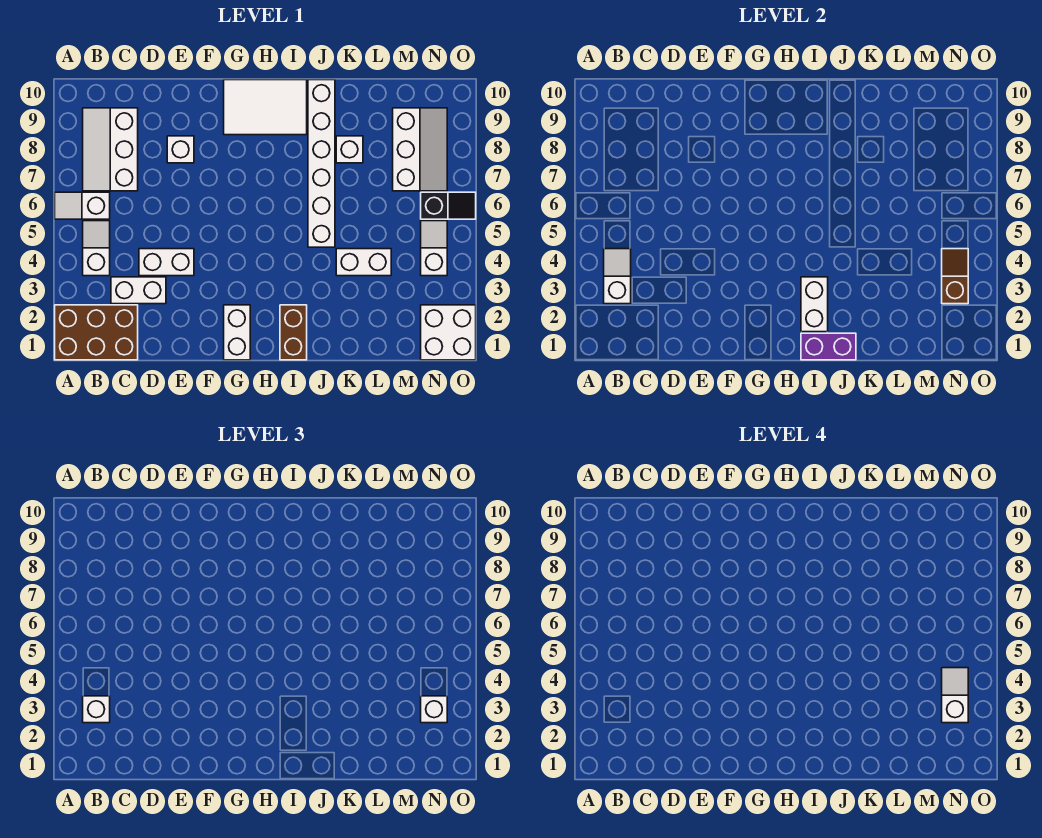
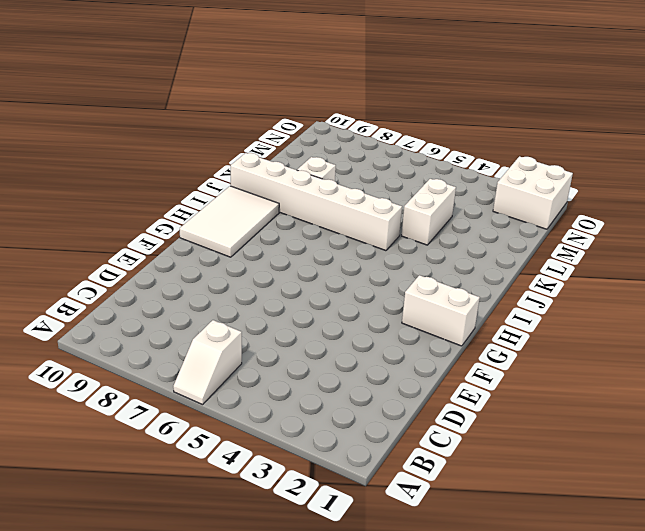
none -> brown brick A1:C2 level 1
none -> white slope B4:B5 level 1 top 4
none -> white slope B7:C9 level 1 top C

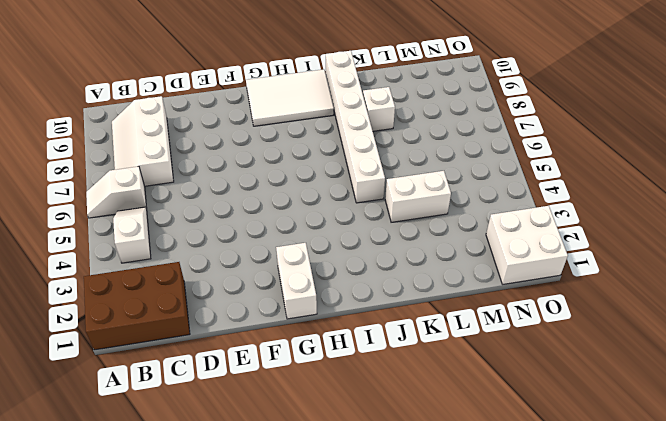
none -> white brick C3:D3 level 1
none -> white brick D4:E4 level 1
none -> white brick E8 level 1

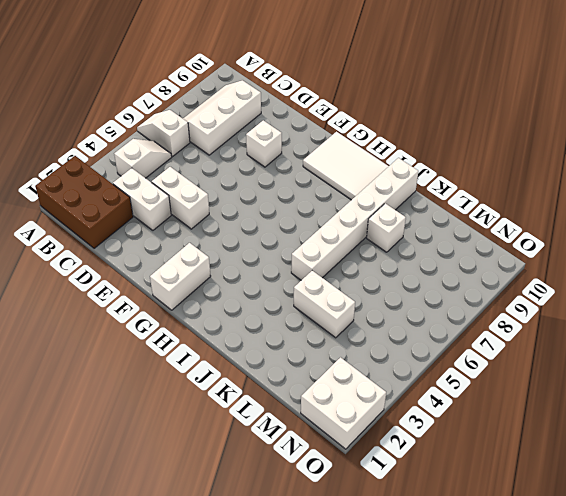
none -> brown brick I1:I2 level 1
none -> white slope M7:N9 level 1 top M
none -> white slope N4:N5 level 1 top 4

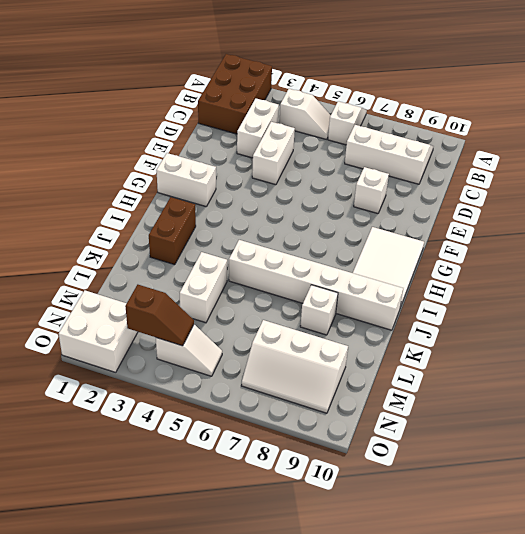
brown brick I2:J2 level 1 -> brown brick I1:I2 level 1
none -> black slope N6:O6 level 1 top N
none -> white slope B3:B4 level 2 top 3
none -> purple brick I1:J1 level 2

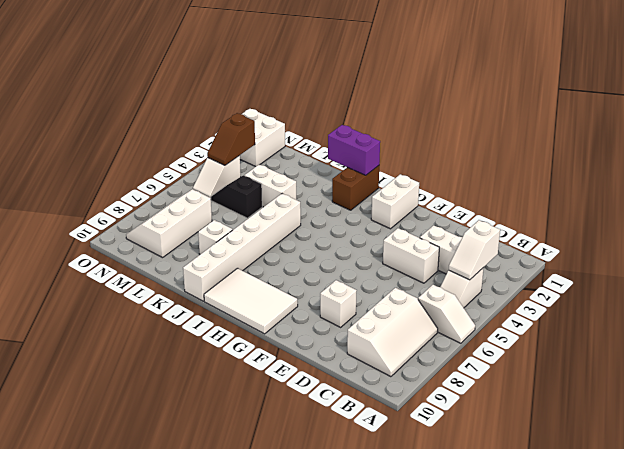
black slope L5:M5 level 1 top L -> black slope N6:O6 level 1 top N
none -> brown brick A1:C2 level 1
none -> white brick I2:I3 level 2
none -> white brick B3 level 3

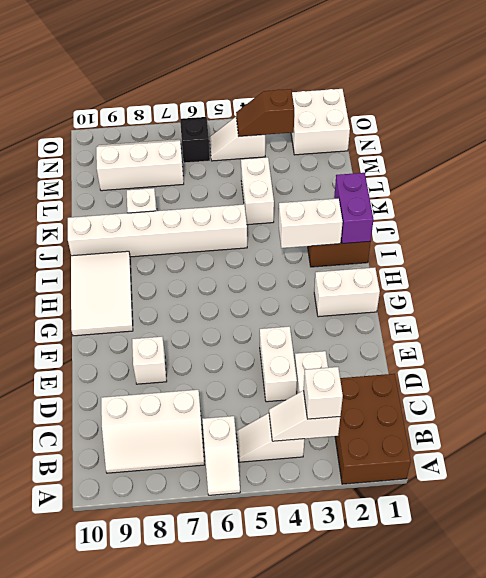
none -> white brick N3 level 3
none -> white slope N3:N4 level 4 top 3

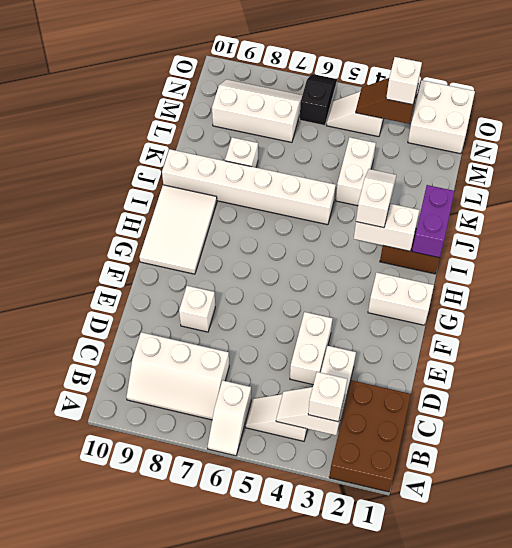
white slope I3:J3 level 3 top I -> white slope N3:N4 level 4 top 3

